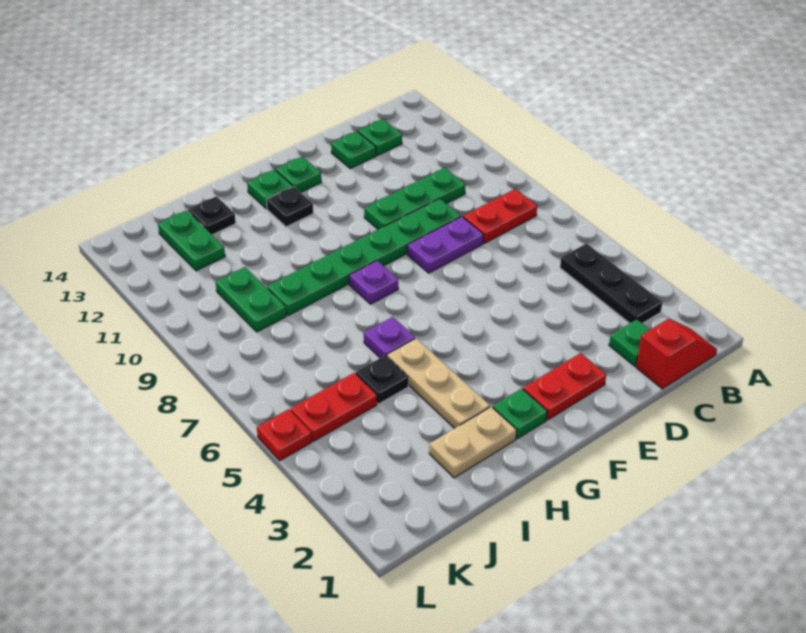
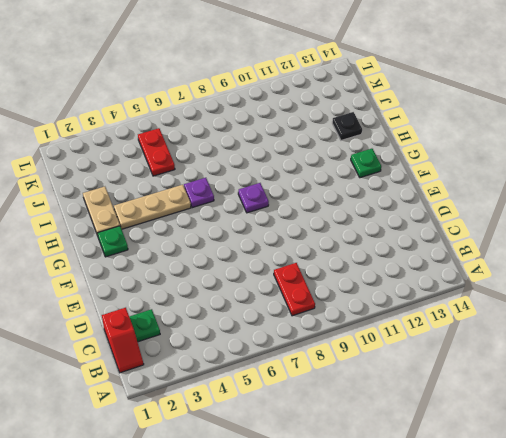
none -> black plate B3:B5 level 1
none -> green plate C10:E10 level 1
none -> green plate C13 level 1

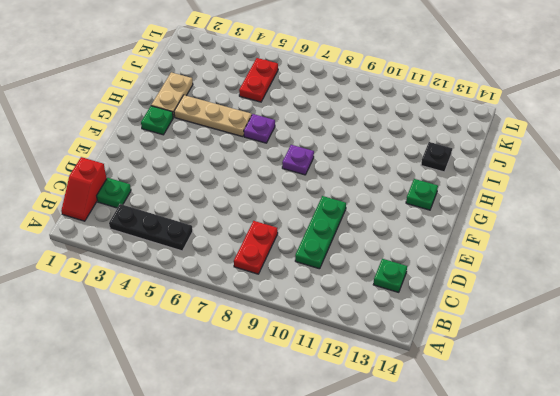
none -> purple plate D8:E8 level 1
none -> green plate D9:I9 level 1
none -> green plate D13 level 1

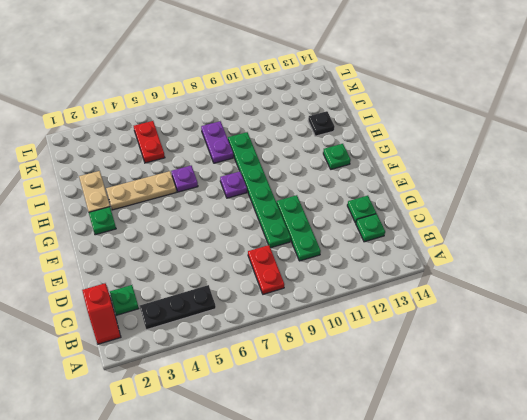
purple plate I8:J8 level 1 -> purple plate D8:E8 level 1
none -> red plate E2:F2 level 1
none -> green plate F13 level 1
none -> black plate G12 level 1

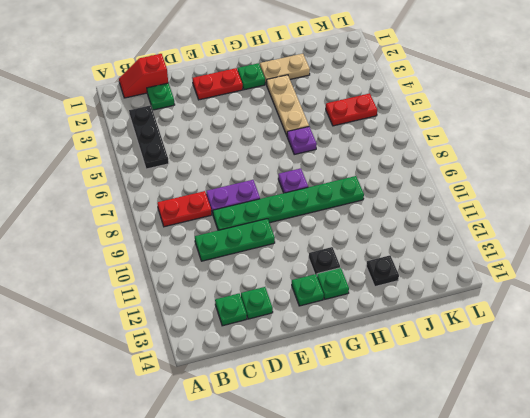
none -> black plate I5 level 1
none -> green plate J9:J10 level 1
none -> green plate J12:J13 level 1

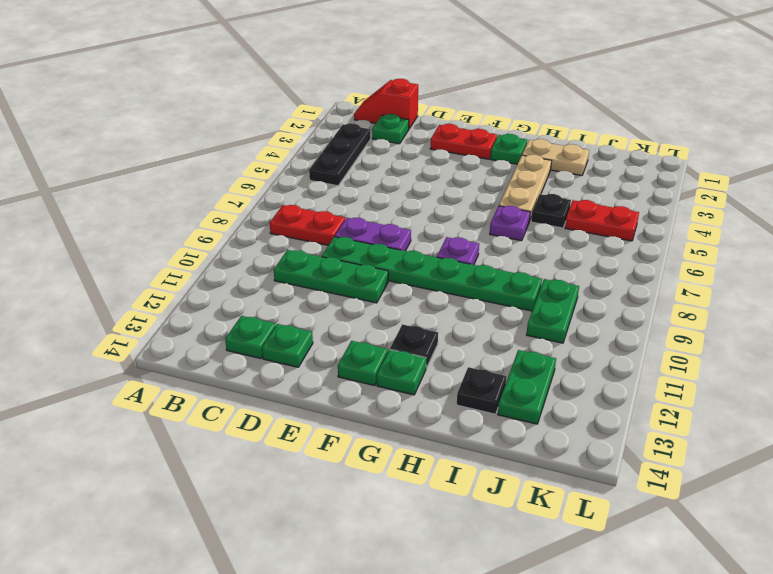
none -> red plate L5 level 1

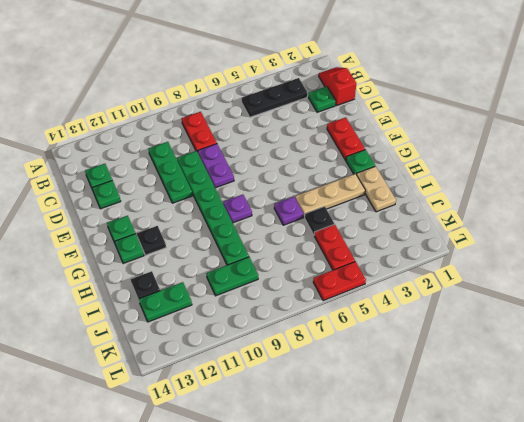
red plate L5:L6 level 1 -> red plate L5 level 1

